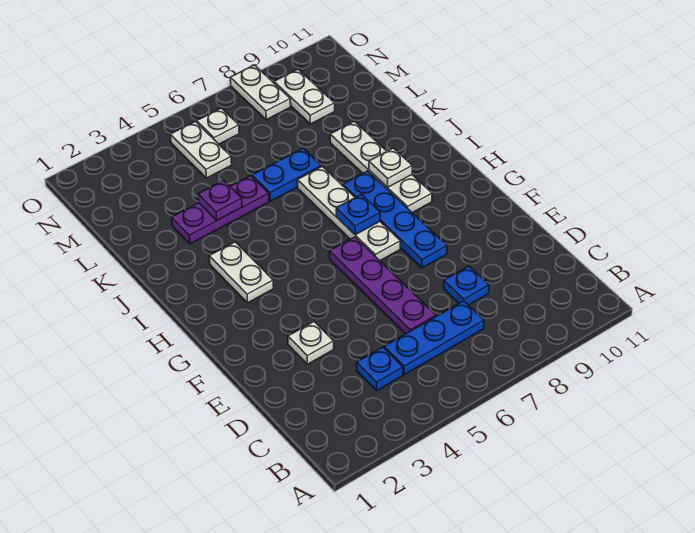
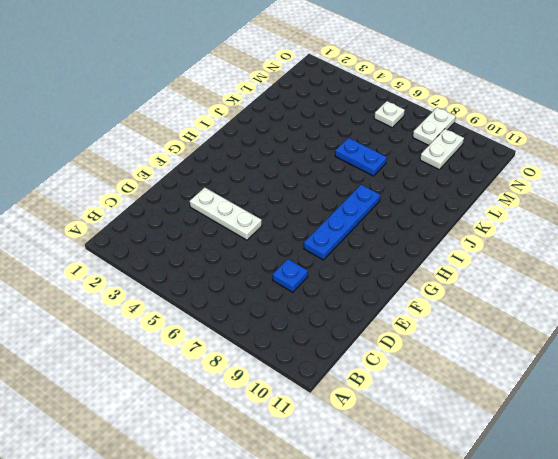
white plate E3:E5 level 1 -> white plate E3 level 1
none -> blue plate C4 level 1
none -> blue plate C5:C7 level 1
none -> purple plate D6:G6 level 1

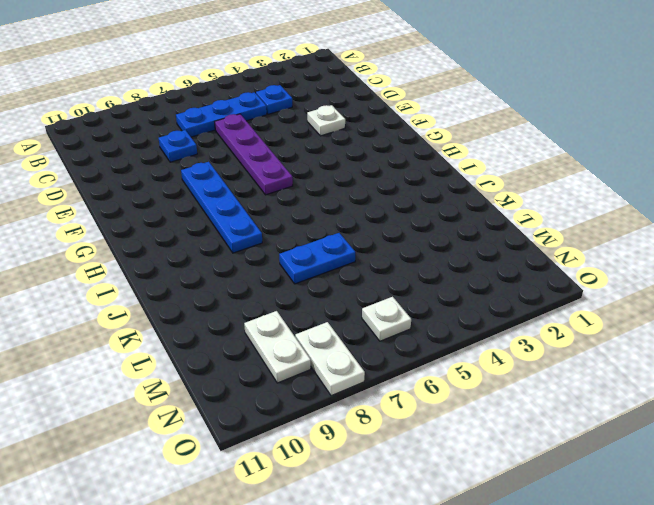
none -> white plate G7:J7 level 1
none -> white plate H3:I3 level 1
none -> white plate H9:K9 level 1

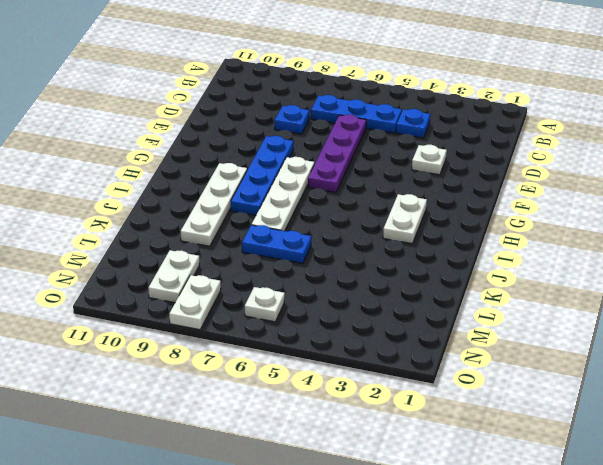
none -> purple plate K3:K5 level 1
none -> white plate M5:N5 level 1
none -> blue plate H7 level 2

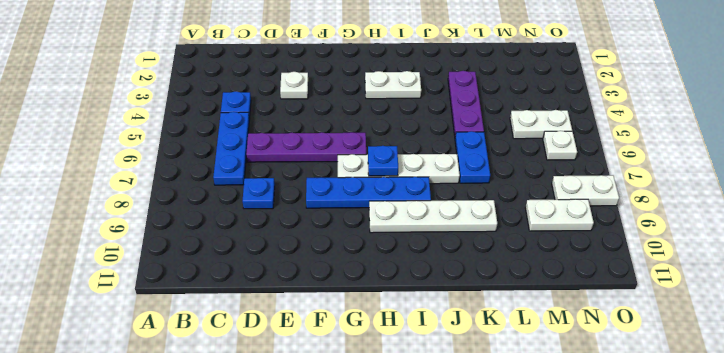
none -> white plate I9 level 2
none -> purple plate K4 level 2

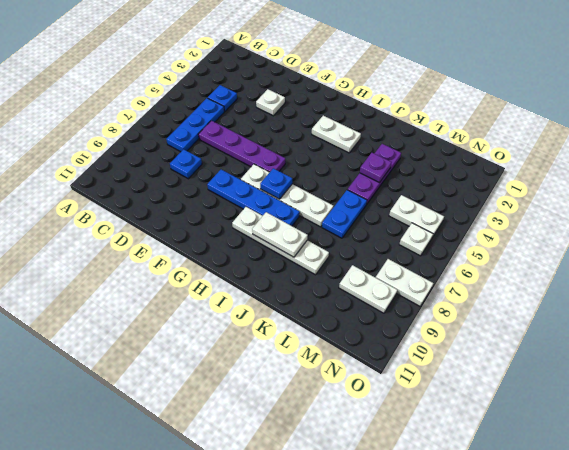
white plate I9:J9 level 2 -> white plate I9 level 2

